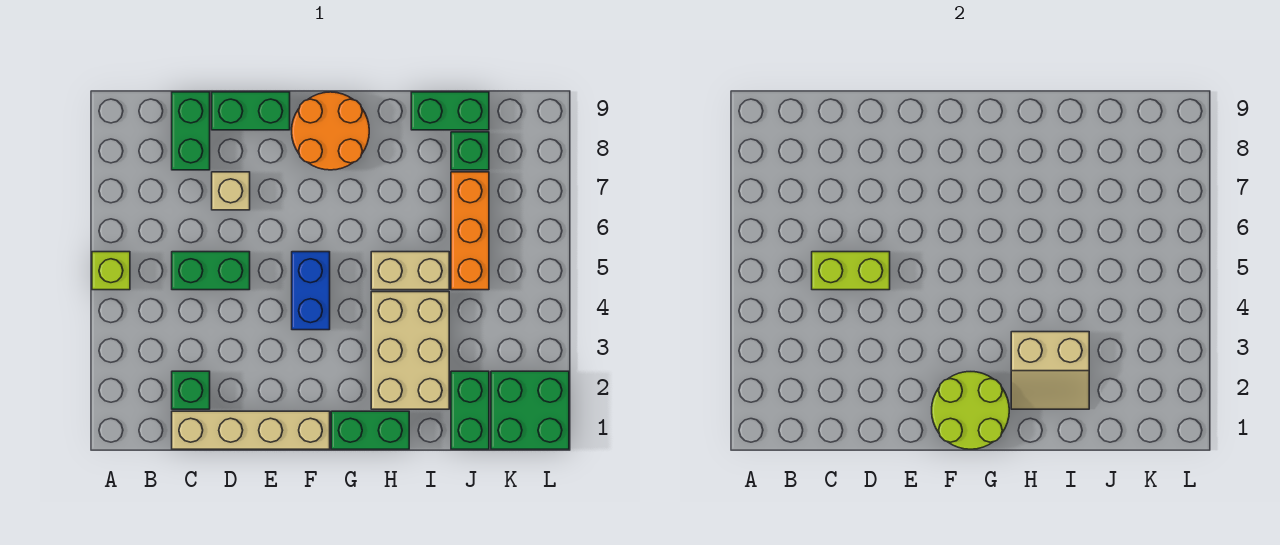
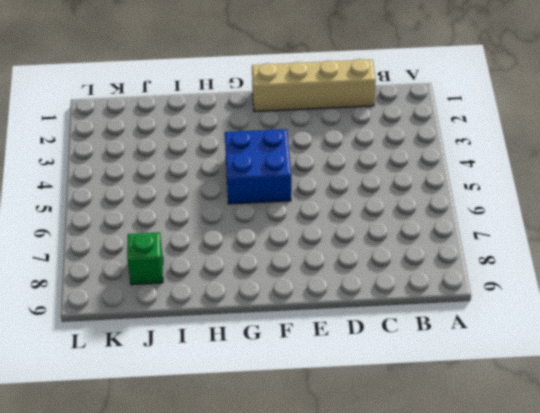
blue brick F4:G5 level 1 -> blue brick F4:F5 level 1
none -> lime brick A5 level 1
none -> green brick C2 level 1
none -> green brick C5:D5 level 1

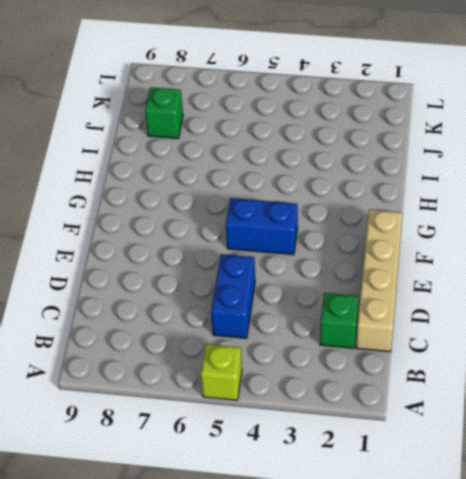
blue brick C5:D5 level 1 -> green brick C5:D5 level 1
none -> green brick C8:C9 level 1
none -> tan brick D7 level 1
none -> green brick D9:E9 level 1

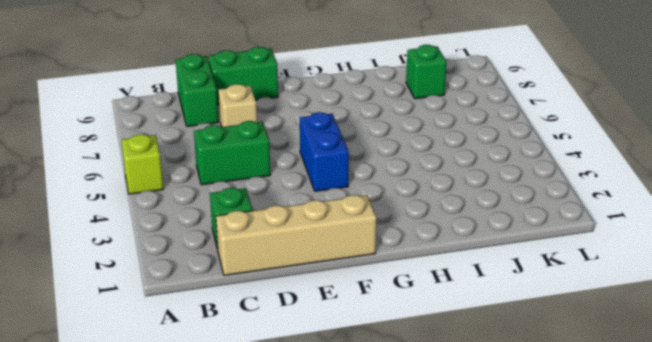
none -> orange round brick F8:G9 level 1
none -> green brick G1:H1 level 1
none -> tan brick H2:I4 level 1

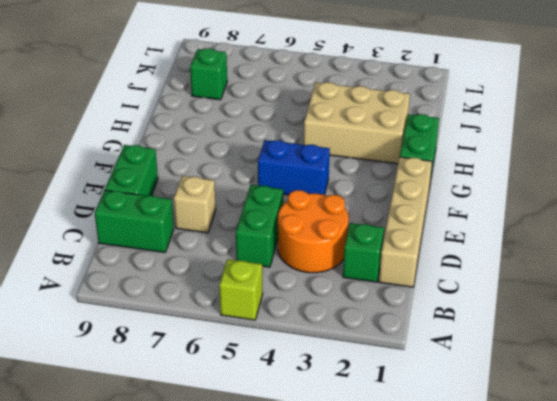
orange round brick C3:D4 level 1 -> orange round brick F8:G9 level 1
none -> tan brick H5:I5 level 1
none -> green brick I9:J9 level 1
none -> green brick J1:J2 level 1

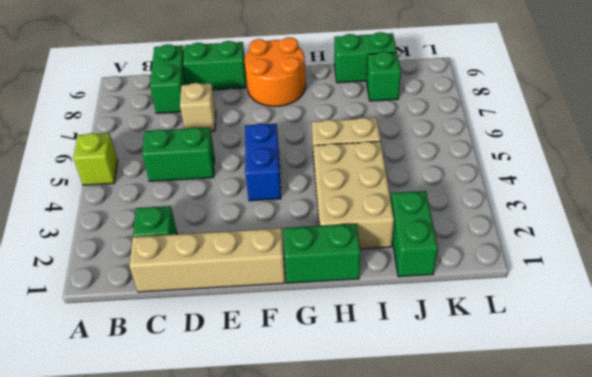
none -> orange brick J5:J7 level 1
none -> green brick K1:L2 level 1
none -> lime brick C5:D5 level 2

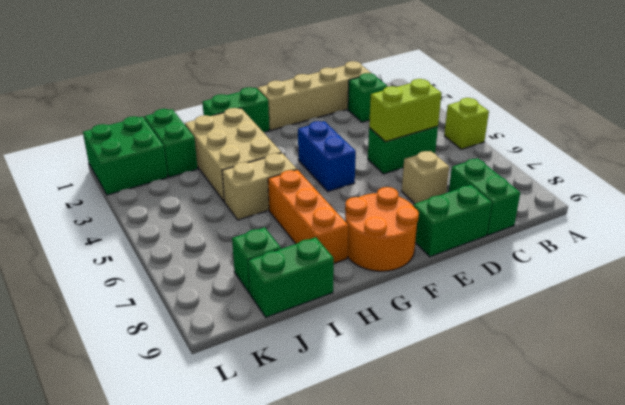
orange brick H6:H8 level 1 -> orange brick J5:J7 level 1
none -> lime round brick F1:G2 level 2
none -> tan slope H2:I3 level 2 top 3

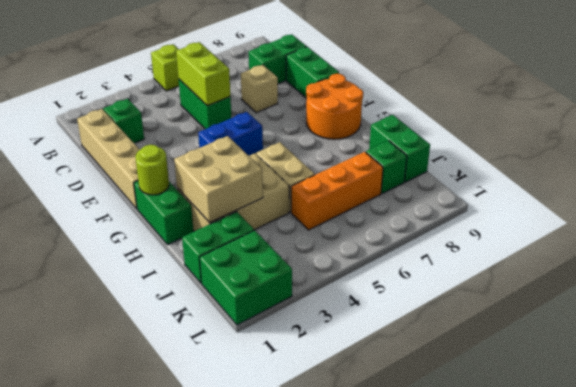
lime round brick G1 level 2 -> lime round brick F1:G2 level 2
tan brick H2:I3 level 2 -> tan slope H2:I3 level 2 top 3

